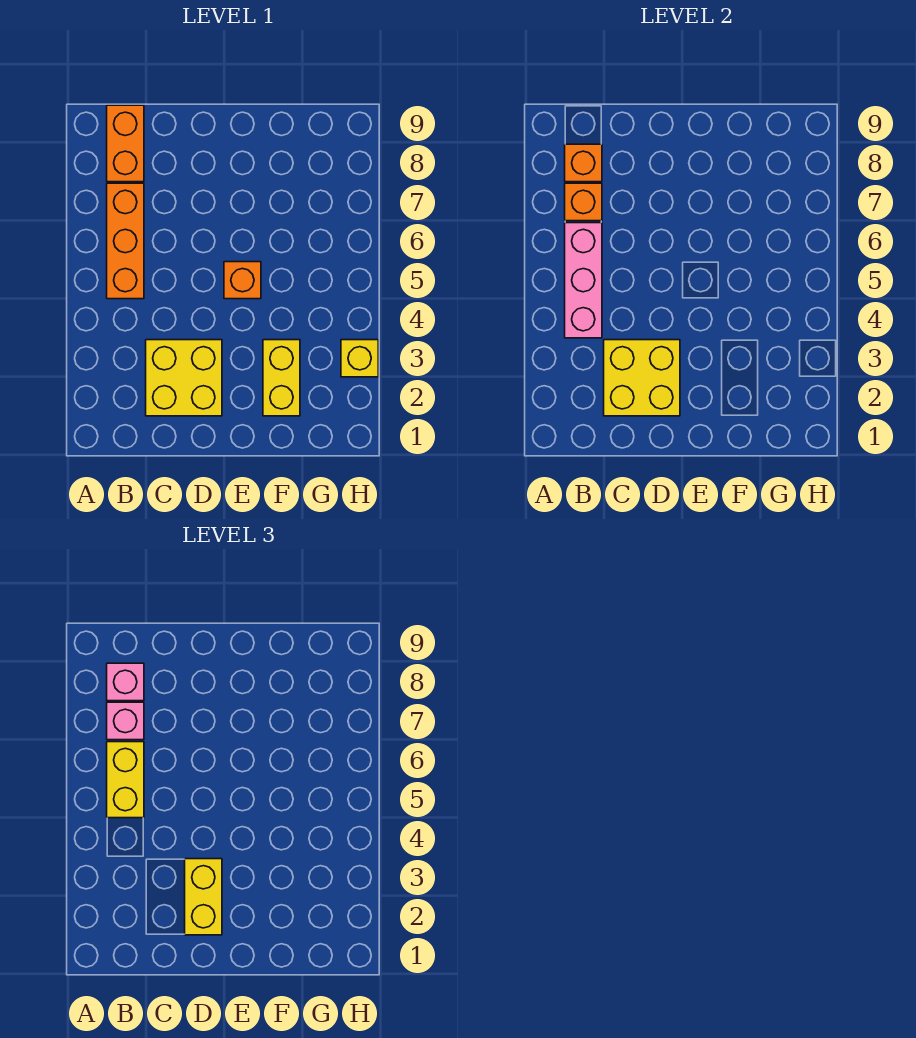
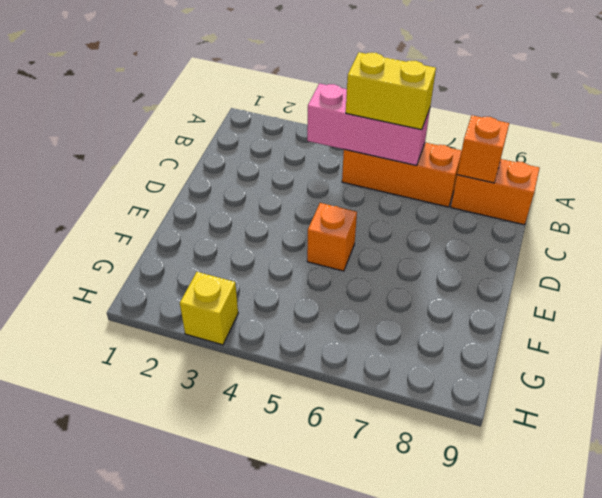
none -> yellow brick C2:D3 level 1
none -> yellow brick F2:F3 level 1
none -> orange brick B7 level 2

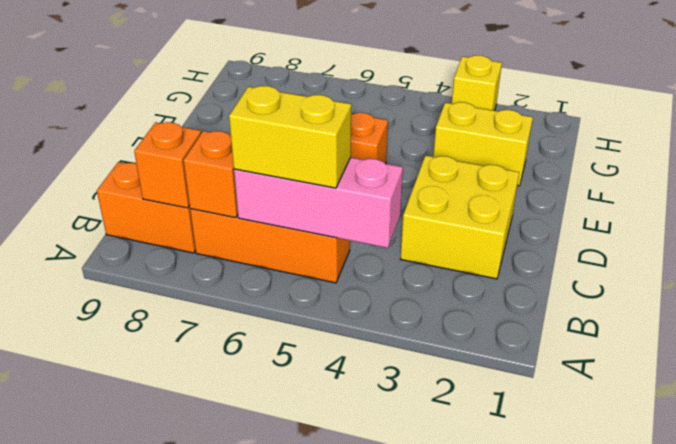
none -> yellow brick C2:D3 level 2
none -> pink brick B7 level 3
none -> pink brick B8 level 3

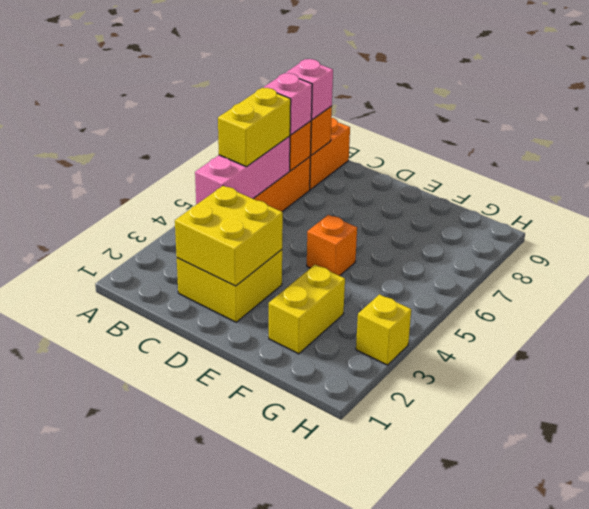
none -> yellow brick D2:D3 level 3

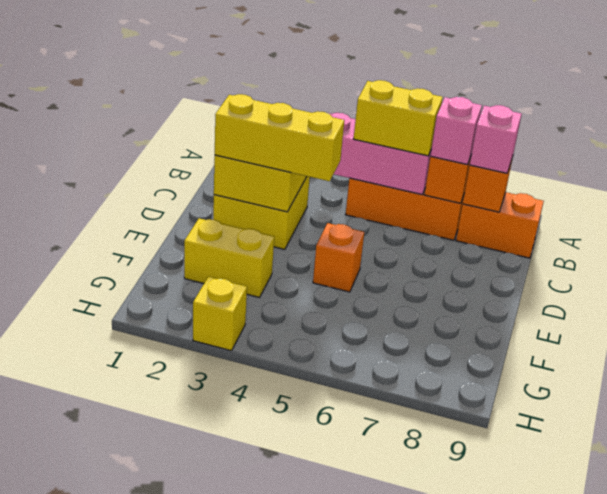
yellow brick D2:D4 level 3 -> yellow brick D2:D3 level 3

